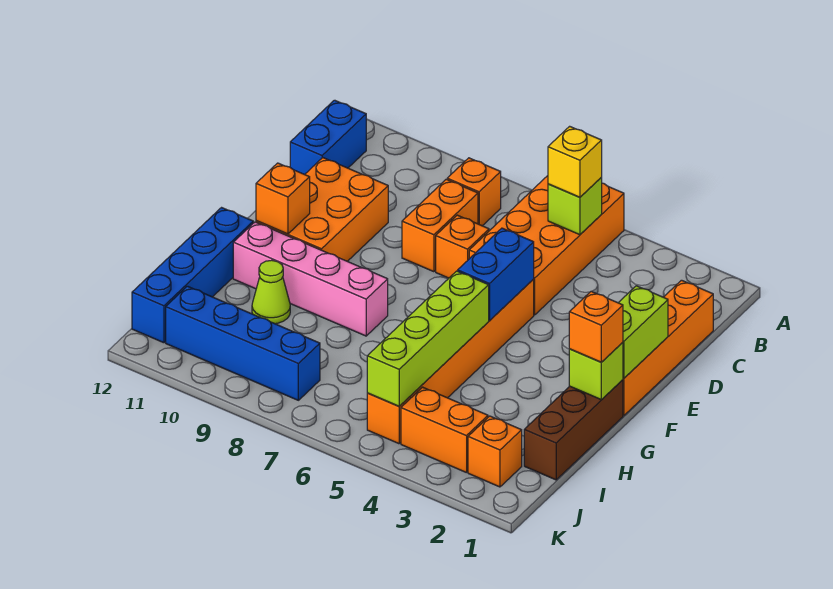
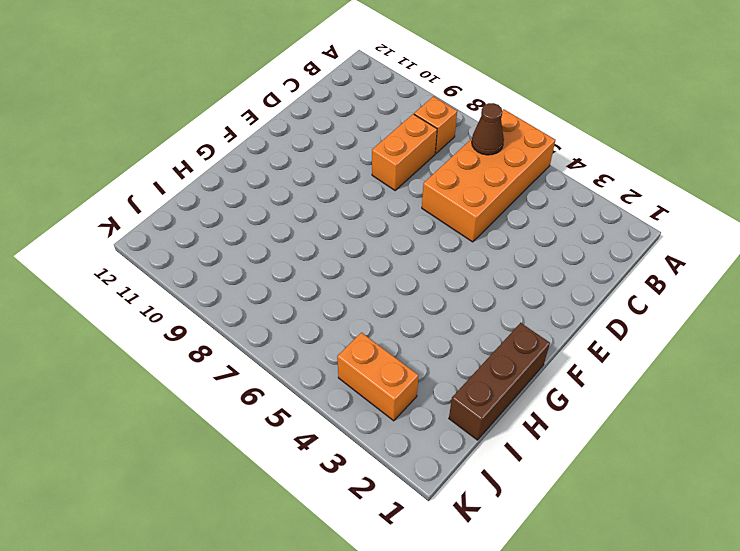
brown cone B6 level 2 -> none
none -> blue brick B12:C12 level 1
none -> orange brick C1:F1 level 1
none -> orange brick D7 level 1

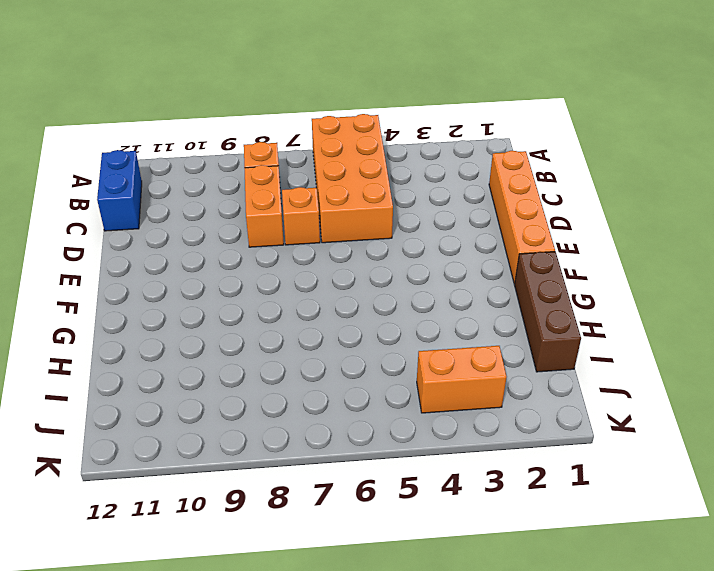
none -> orange brick D10:F11 level 1
none -> orange brick E5:J5 level 1
none -> pink brick G8:G11 level 1

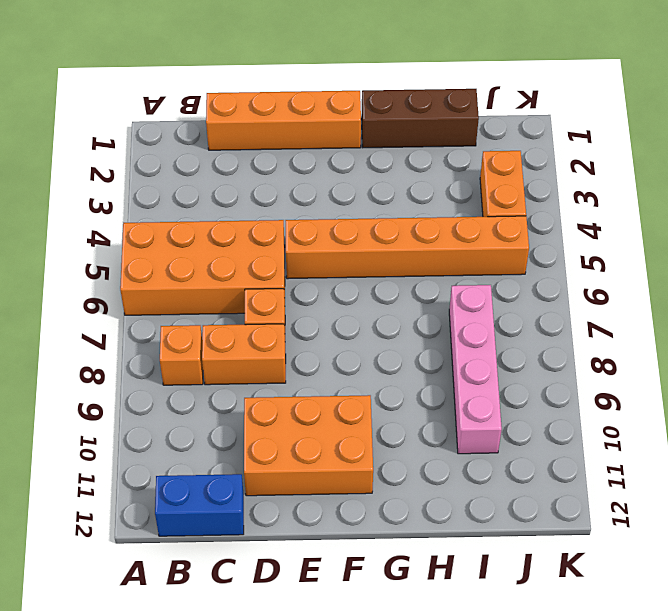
pink brick I7:I10 level 1 -> pink brick G8:G11 level 1
none -> blue brick G12:J12 level 1
none -> lime cone H10 level 1
none -> orange brick J2 level 1

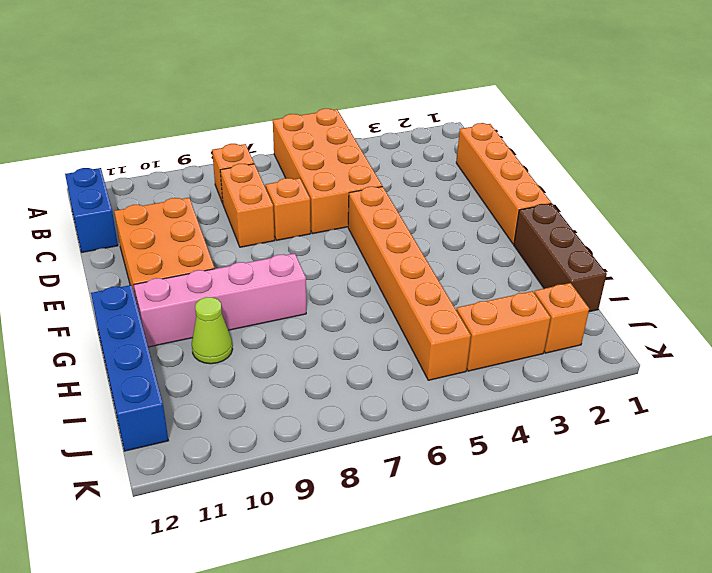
none -> blue brick J8:J11 level 1
none -> lime brick B5 level 2
none -> lime brick E1:F1 level 2

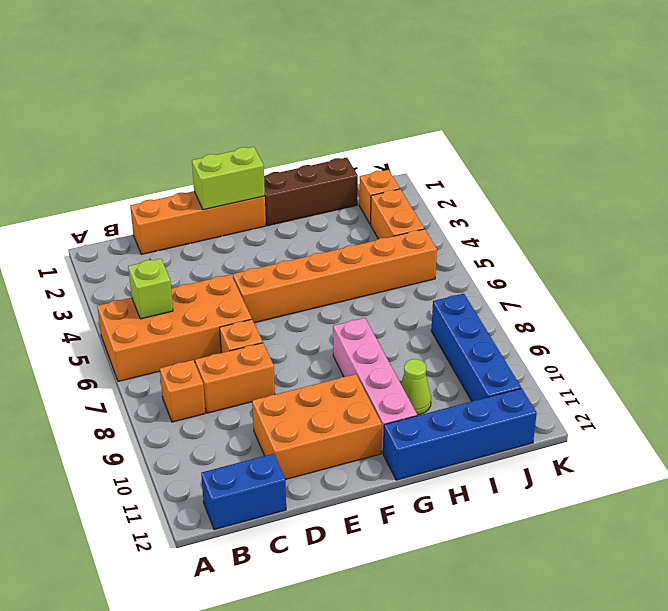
none -> blue brick E5:F5 level 2
none -> orange brick F11 level 2
none -> lime brick G1 level 2

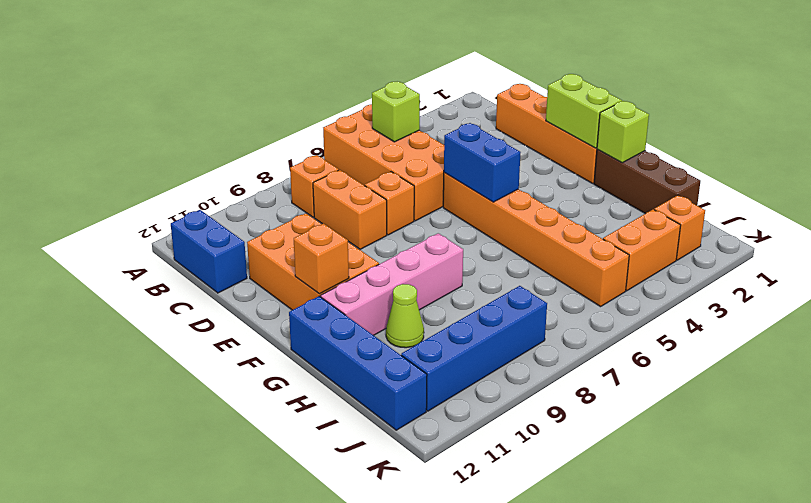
none -> lime brick G5:J5 level 2
none -> yellow brick B5 level 3
none -> orange brick G1 level 3

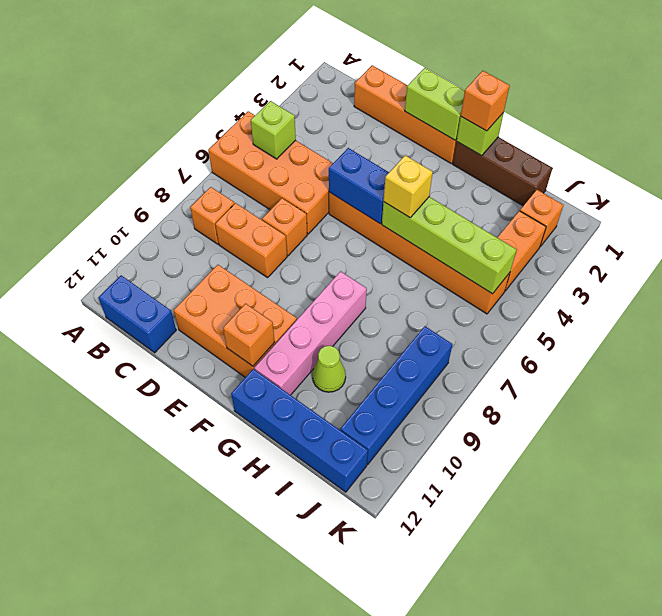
yellow brick G5 level 3 -> yellow brick B5 level 3

